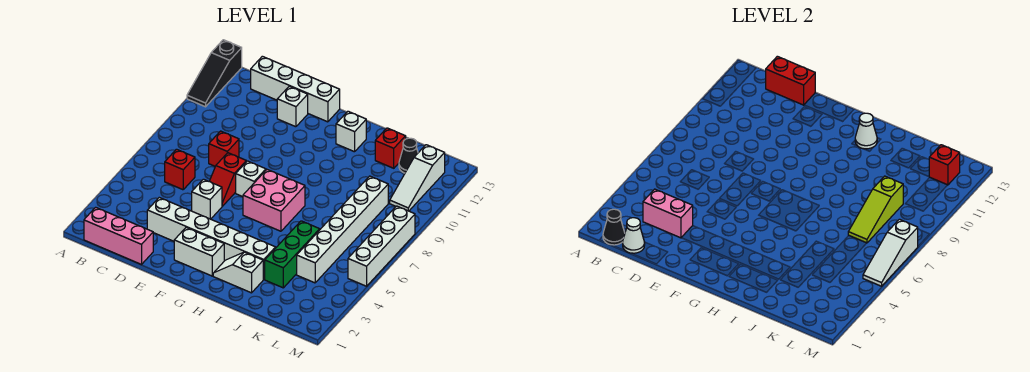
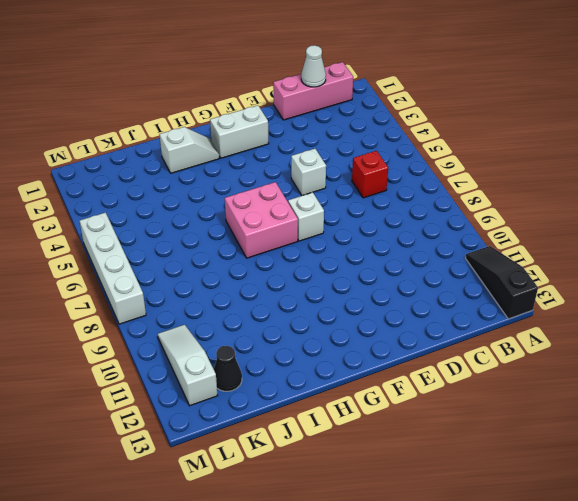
none -> white brick C13:F13 level 1
none -> white brick D3:I3 level 1
none -> red brick D8 level 1

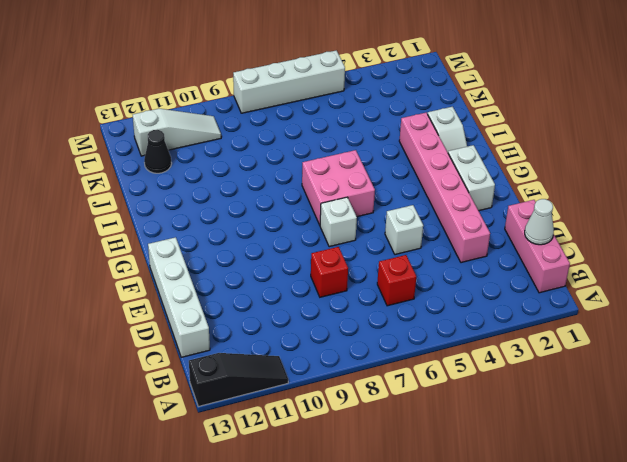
pink brick D3:I3 level 1 -> white brick D3:I3 level 1
none -> red slope E6:E7 level 1 top 7
none -> white brick E12 level 1
none -> white brick H12 level 1

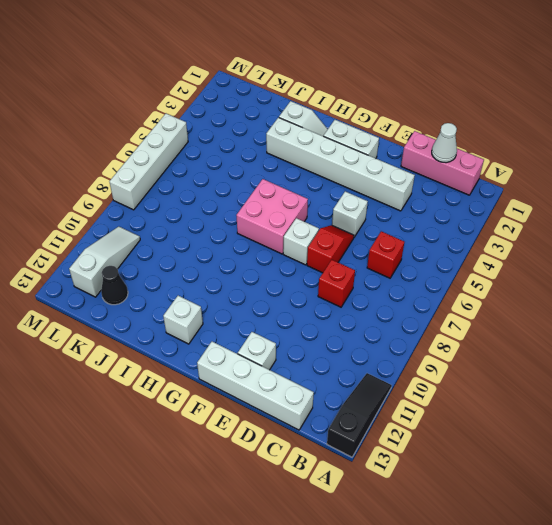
none -> green brick J3:J5 level 1
none -> red brick J12 level 1
none -> white brick K4:K9 level 1

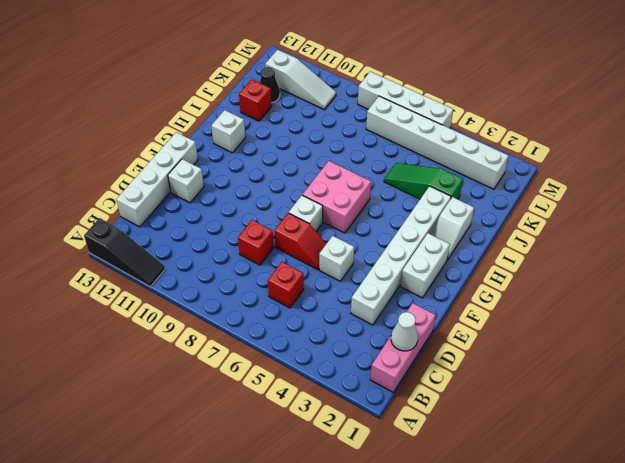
green slope J3:J5 level 1 top 3 -> green brick J3:J5 level 1
white brick L2:L7 level 1 -> white brick K4:K9 level 1
none -> black cone B1 level 2
none -> pink brick C3:D3 level 2
none -> red brick C13:D13 level 2

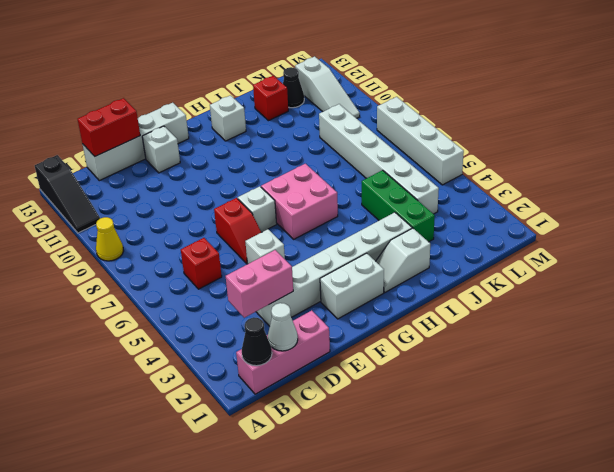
yellow cone A9 level 1 -> none
none -> red brick D8 level 1
none -> white cone H12 level 2
none -> lime slope K7:K9 level 2 top 9

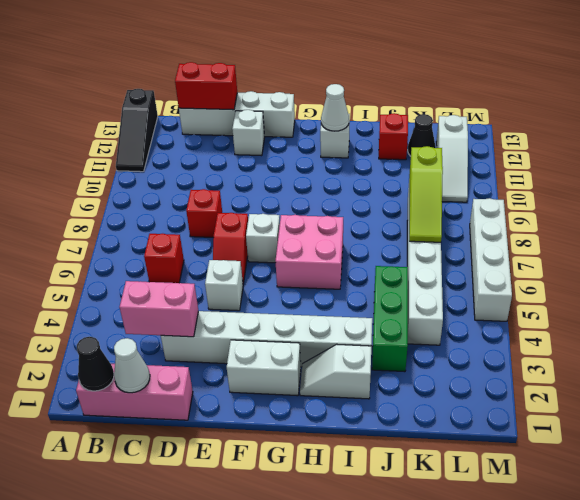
none -> red brick L12 level 2
none -> white slope M5:M7 level 2 top 7

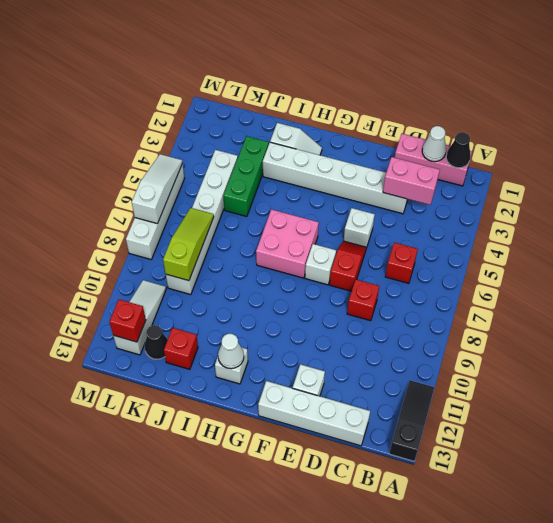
none -> white brick F2:G2 level 1
none -> red brick C13:D13 level 2

